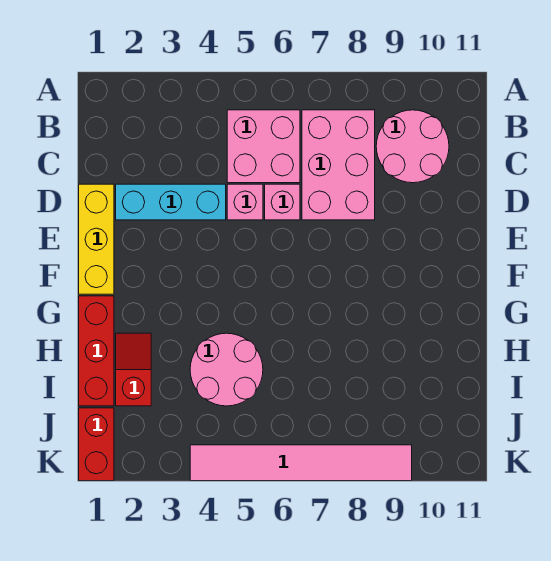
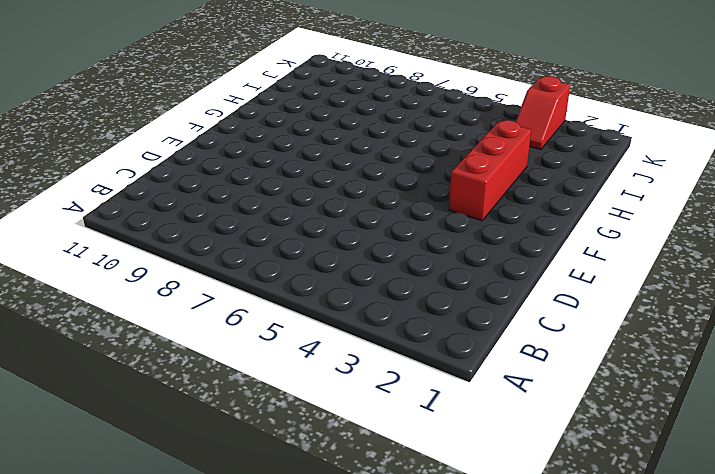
red brick F3:H3 level 1 -> red brick G1:I1 level 1
red slope J3:K3 level 1 top K -> red slope H2:I2 level 1 top I
none -> pink brick B5:C6 level 1
none -> pink brick B7:D8 level 1
none -> pink round brick B9:C10 level 1

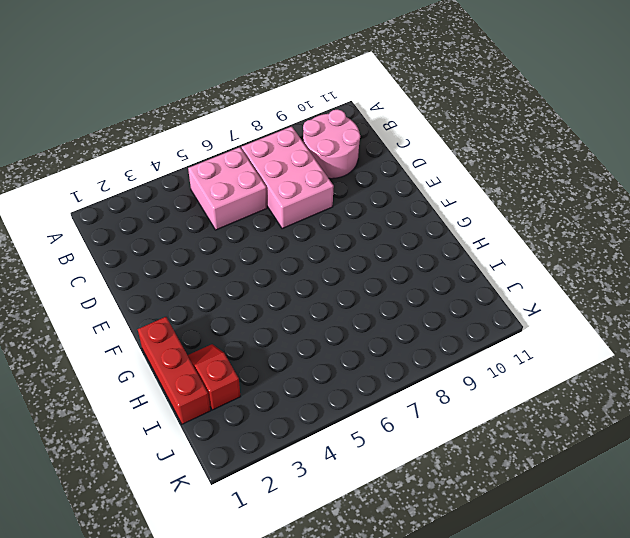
none -> yellow brick D1:F1 level 1
none -> cyan brick D2:D4 level 1
none -> pink brick D5 level 1

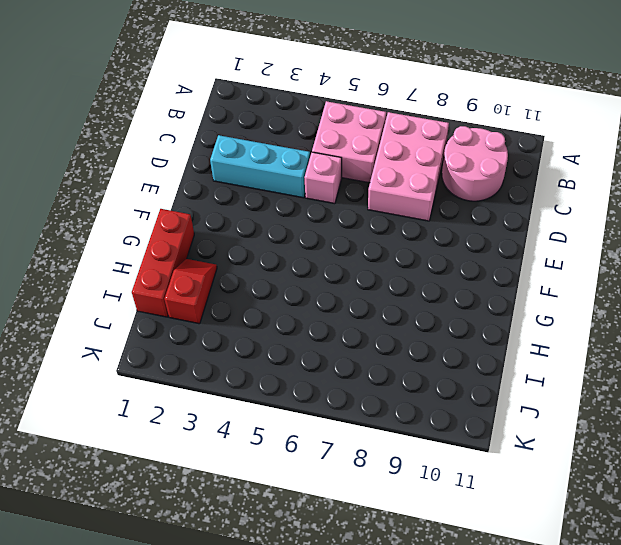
none -> yellow brick D1:F1 level 1
none -> pink brick D6 level 1
none -> pink round brick H4:I5 level 1

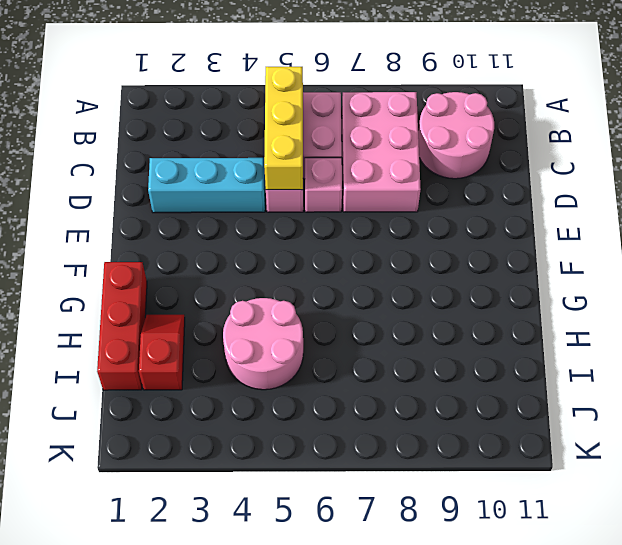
yellow brick B5:D5 level 2 -> yellow brick D1:F1 level 1
none -> red brick J1:K1 level 1
none -> pink tile K4:K9 level 1

